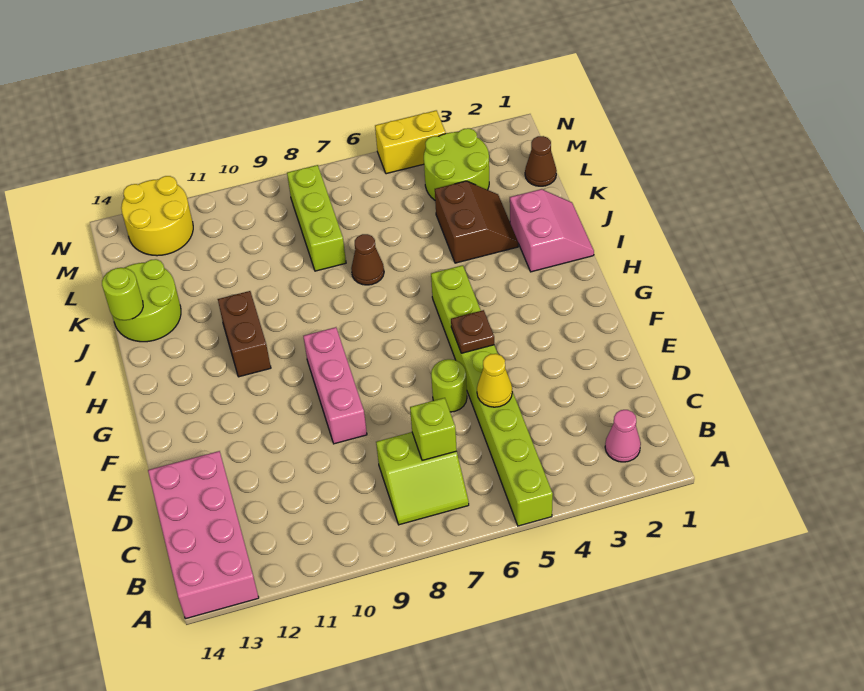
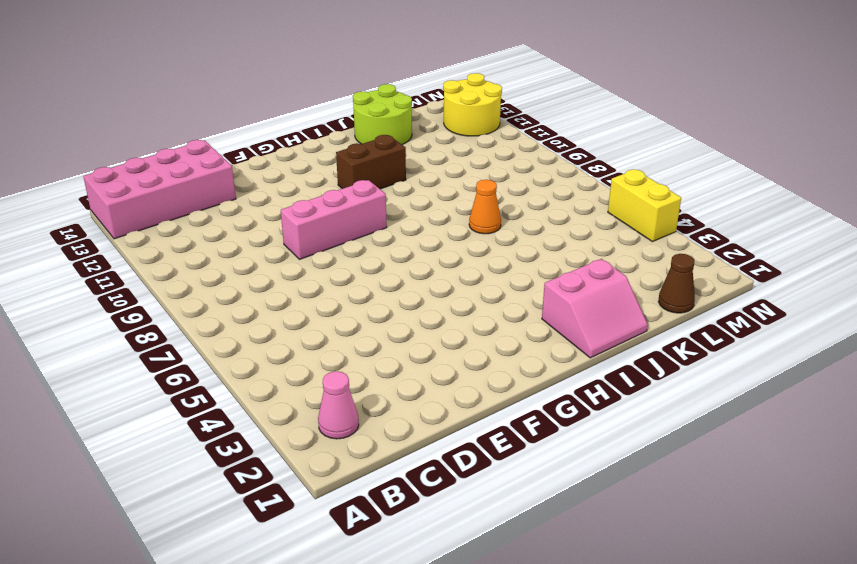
orange cone J7 level 1 -> brown cone J7 level 1
none -> lime brick A5:H5 level 1
none -> lime slope B7:C8 level 1 top C
none -> lime round brick E6 level 1

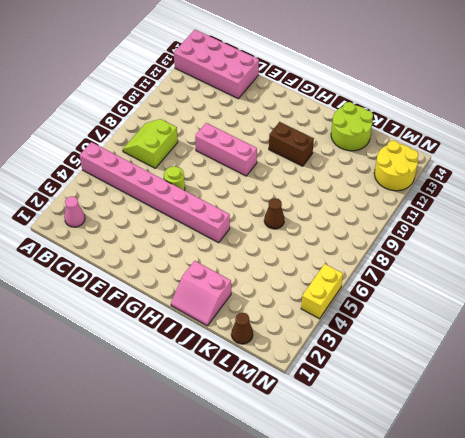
pink brick A5:H5 level 1 -> lime brick A5:H5 level 1
none -> brown slope J3:K4 level 1 top 4
none -> lime brick K8:M8 level 1
none -> lime round brick L3:M4 level 1

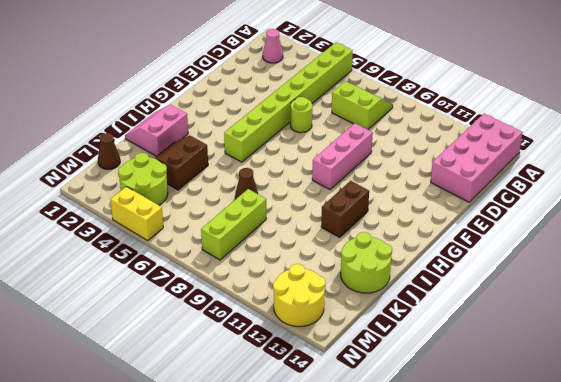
none -> lime brick C7 level 2
none -> yellow cone D5 level 2
none -> brown plate F5 level 2

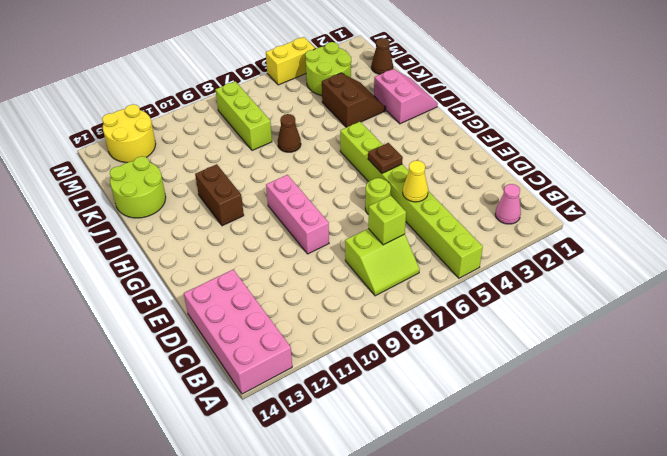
none -> lime round brick J14 level 2

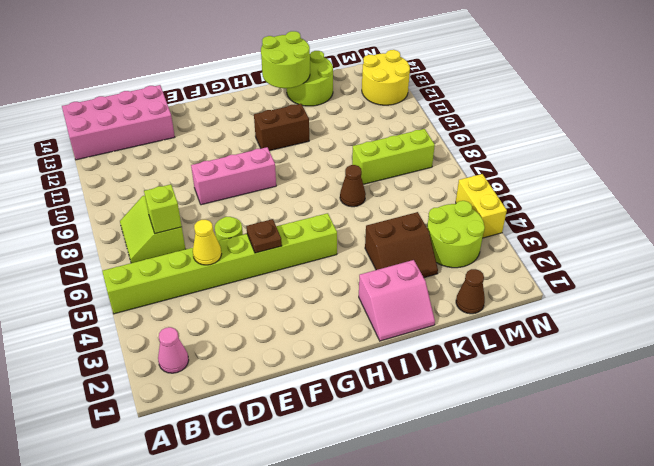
lime round brick I13:J14 level 2 -> lime round brick J14 level 2

